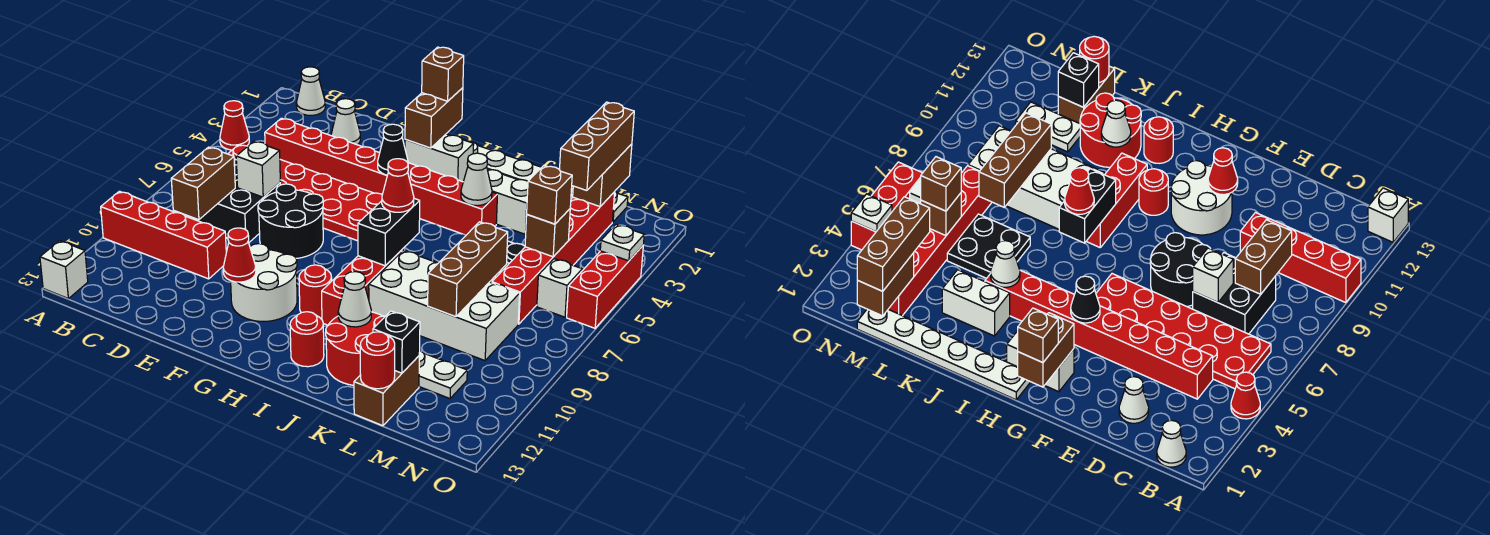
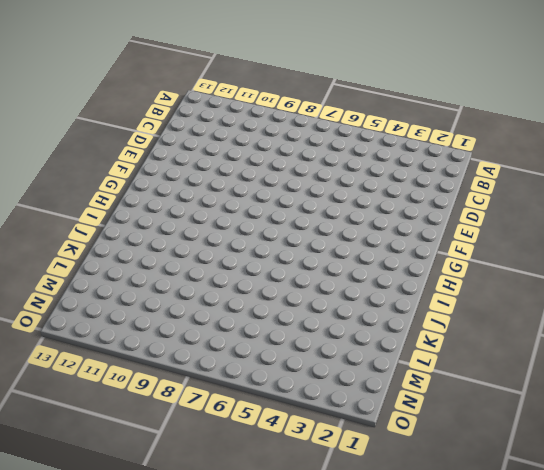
none -> red cone A4 level 1
none -> red brick A10:D10 level 1
none -> white brick A13 level 1
none -> white cone B1 level 1

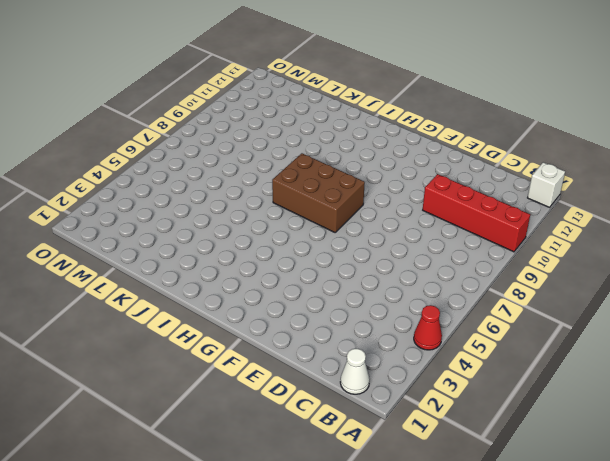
brown brick G7:I8 level 1 -> red brick I8:I10 level 1
none -> red plate B5:G6 level 1
none -> red brick C4:J4 level 1
none -> black brick C7:D8 level 1
none -> white cone D2 level 1

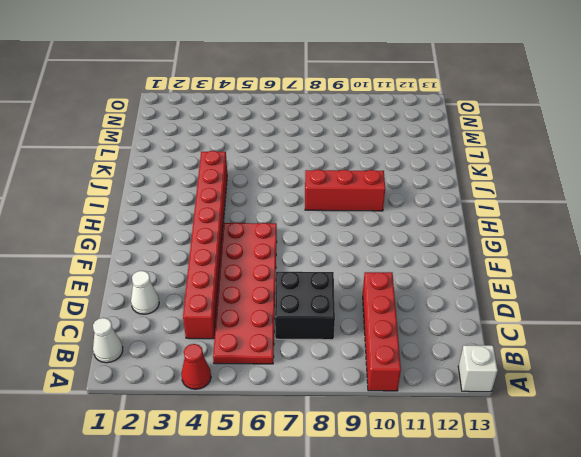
none -> black round brick E7:F8 level 1
none -> white round brick F10:G11 level 1
none -> white brick G2:H2 level 1
none -> white plate H1:M1 level 1

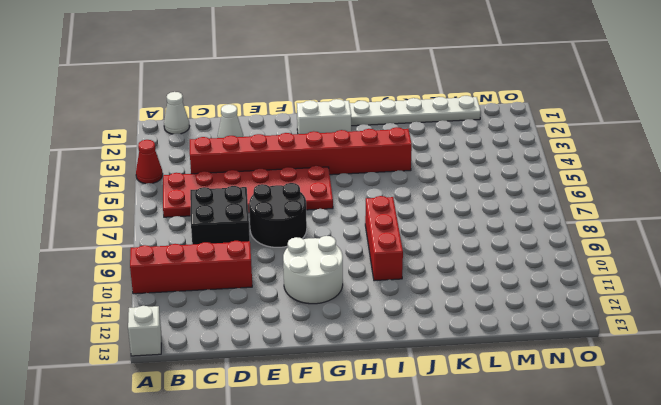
none -> red round brick H10 level 1
none -> red round brick I12 level 1
none -> white brick J3:K3 level 1
none -> white brick J8:M9 level 1

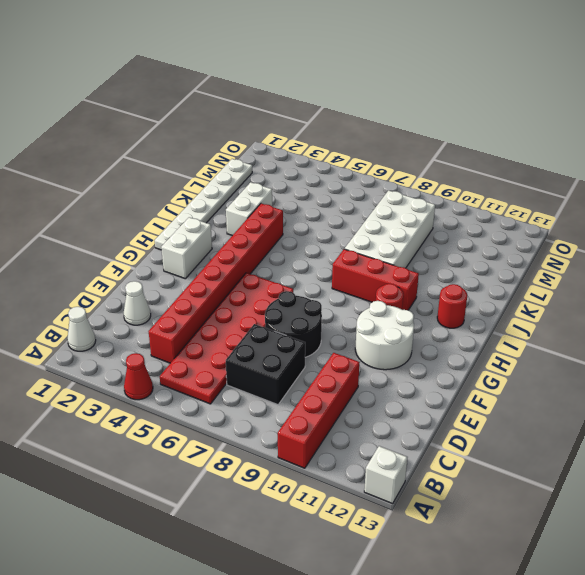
none -> red round brick J11:K12 level 1
none -> black plate K5:L6 level 1
none -> white plate L11:M11 level 1
none -> brown brick L12:L13 level 1

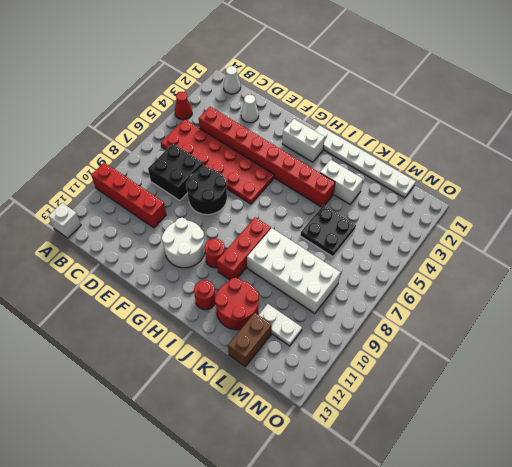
none -> red brick M2:M7 level 1
none -> white brick N6 level 1
none -> red brick O4:O6 level 1
none -> brown brick C8:C9 level 2

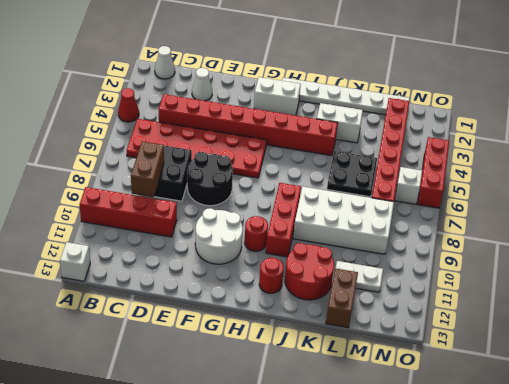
none -> white brick D7 level 2
none -> red cone F11 level 2
none -> brown brick G1:G2 level 2
none -> black cone G4 level 2

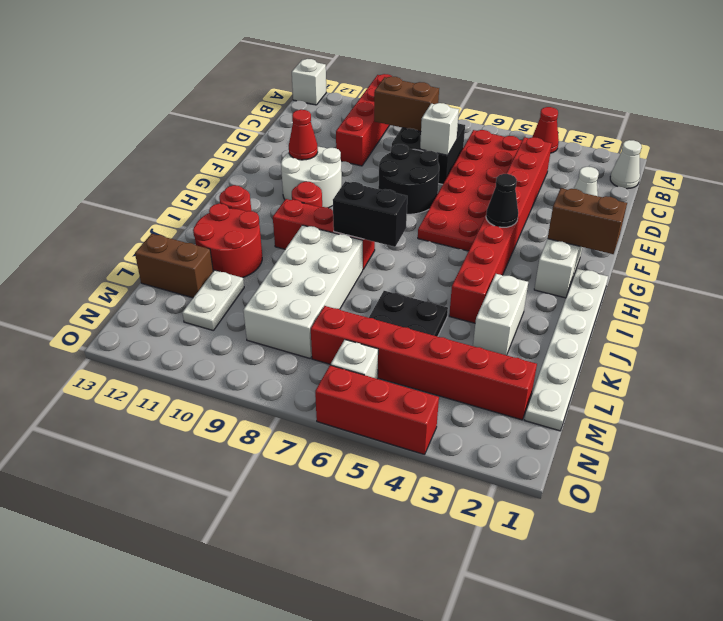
none -> white cone J4 level 2
none -> white cone J11 level 2
none -> brown brick L7:L9 level 2
none -> black brick L12 level 2

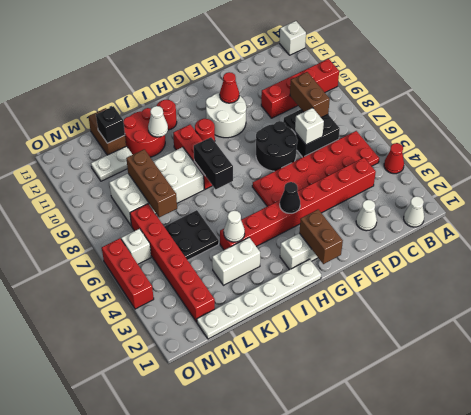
none -> red round brick L13 level 2
none -> brown brick M1:M2 level 2
none -> brown brick M5 level 2
none -> white plate O4 level 2

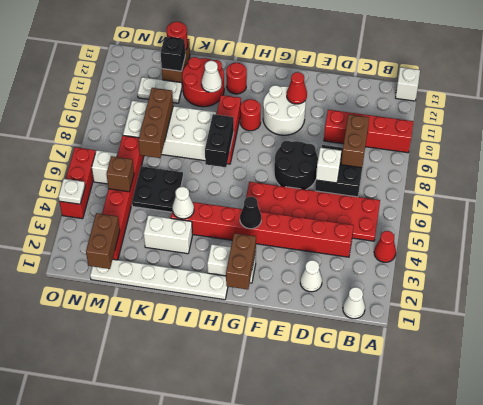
none -> brown brick G1 level 3
none -> red cone I7 level 3
none -> brown brick M1:M3 level 3
none -> brown brick M5 level 3

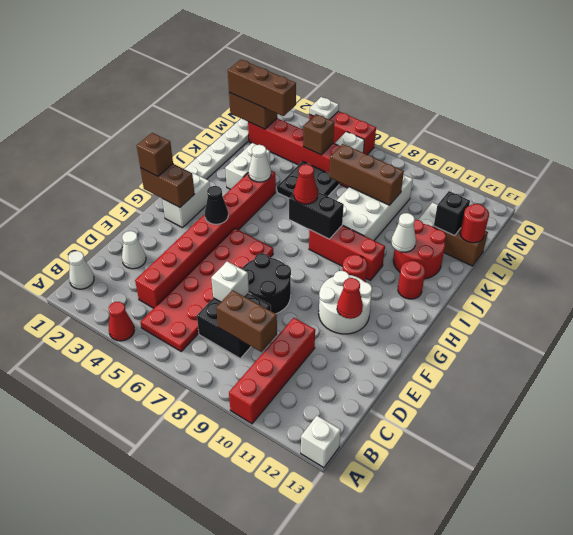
none -> brown brick M5 level 3

